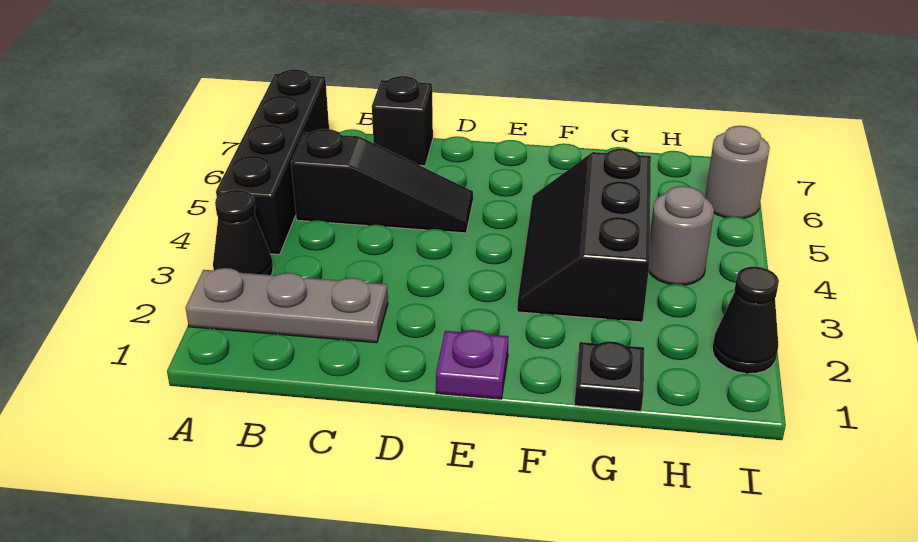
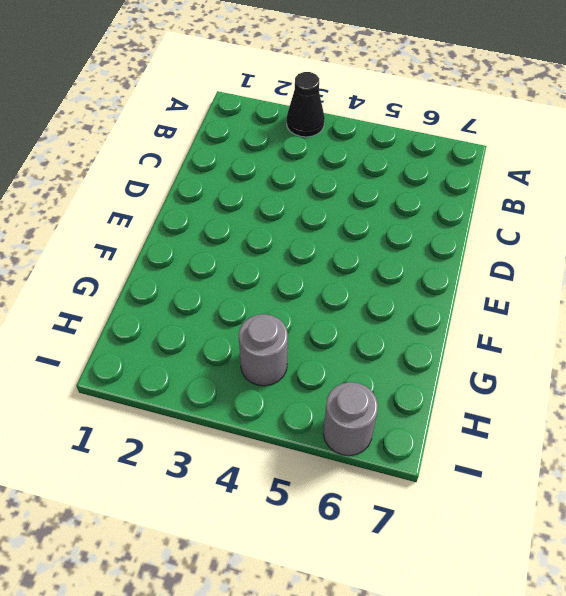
none -> grey plate A2:C2 level 1
none -> black brick A4:A7 level 1

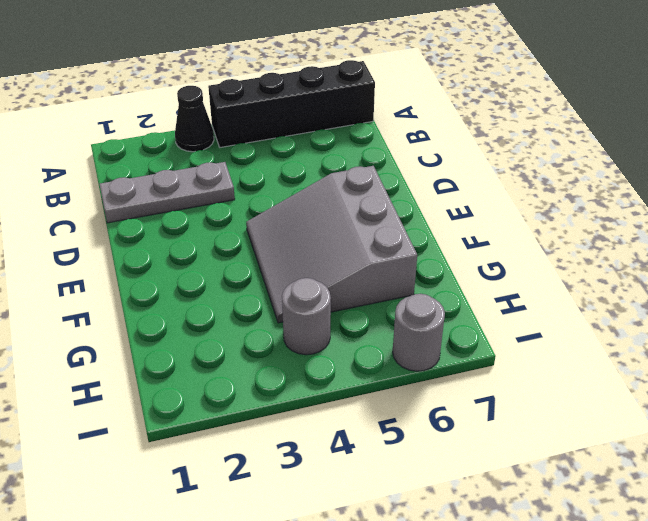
grey plate C1:C3 level 1 -> grey plate A2:C2 level 1
grey slope E4:G6 level 1 top 6 -> black slope F3:G5 level 1 top G
none -> black slope B5:D5 level 1 top B
none -> black brick C7 level 1

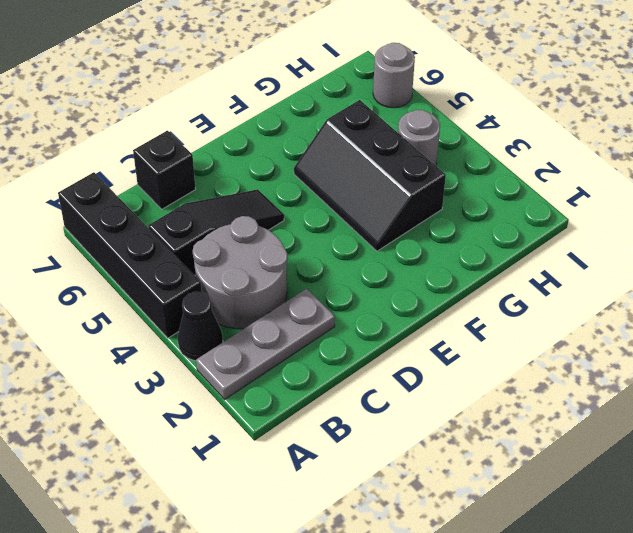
grey round brick B3:C4 level 1 -> none
none -> purple plate E1 level 1
none -> black plate G1 level 1

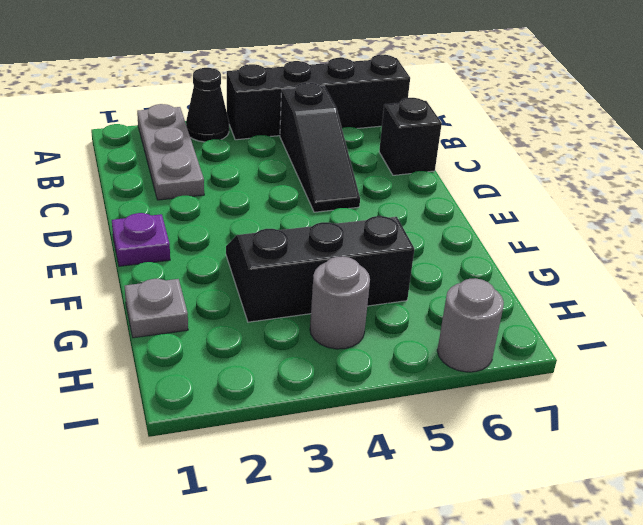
grey plate G1 level 1 -> black plate G1 level 1
none -> black cone I2 level 1

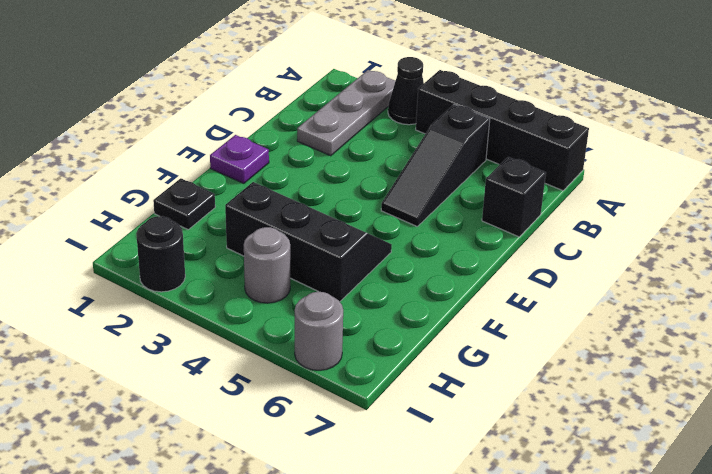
black round brick I2 level 1 -> black cone I2 level 1

